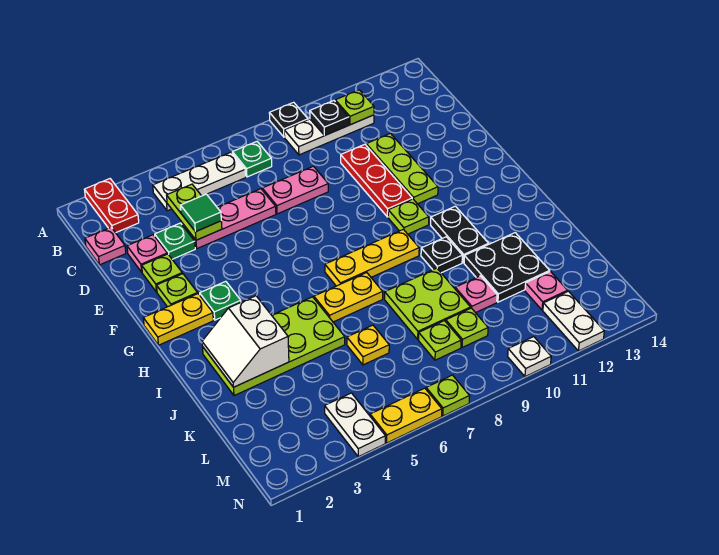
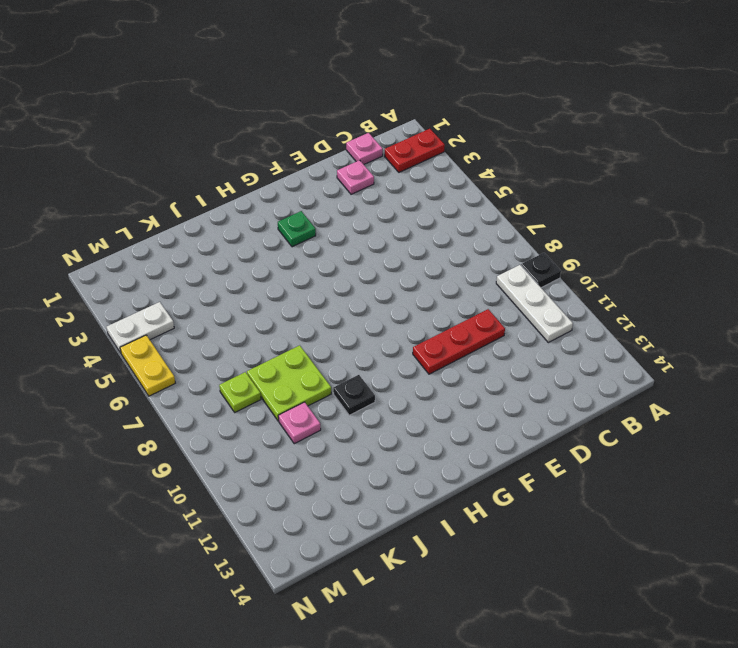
none -> white plate B4:B6 level 1
none -> green plate B7 level 1
none -> green plate D3 level 1
none -> pink plate D4:D6 level 1

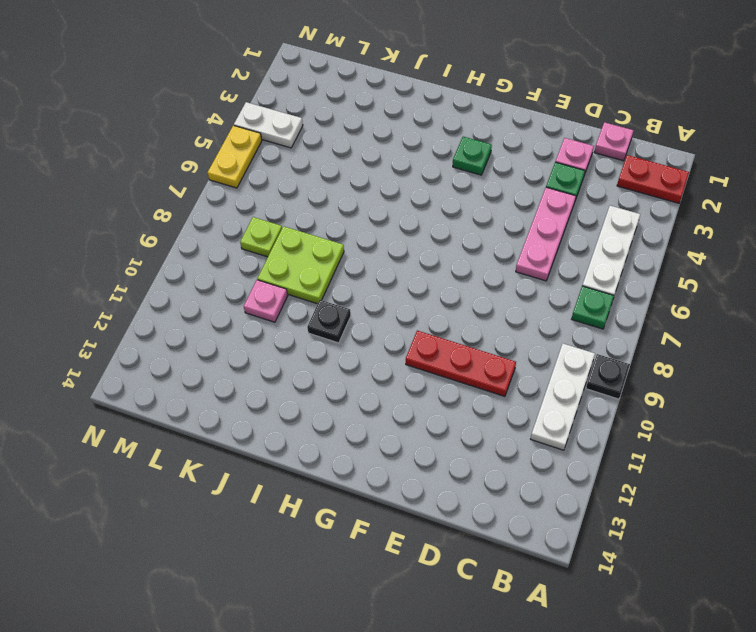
none -> pink plate D7:D8 level 1
none -> lime plate D11:F11 level 1
none -> lime plate E2 level 1
none -> lime plate F2 level 1

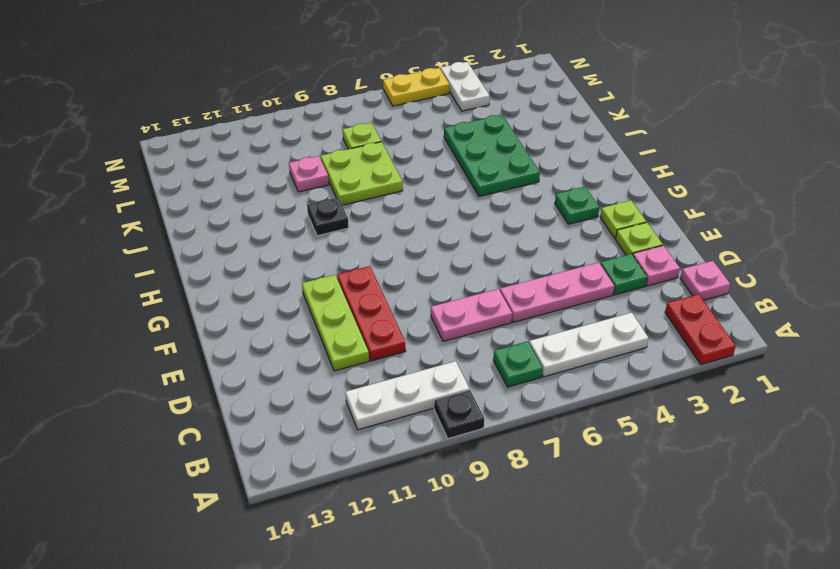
green plate I4:K5 level 1 -> lime plate I2:J5 level 1
none -> yellow plate G1:G2 level 1
none -> lime plate G10 level 1
none -> yellow plate H7:H9 level 1
none -> black plate H11:I11 level 1

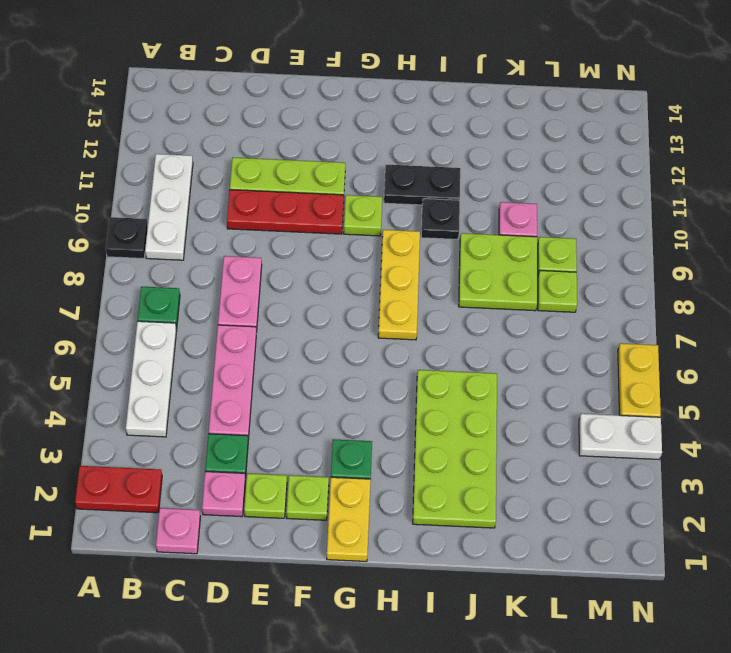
none -> yellow plate I6:I7 level 1
none -> black plate J11:K12 level 1
none -> yellow plate K6 level 1
none -> pink plate L12 level 1

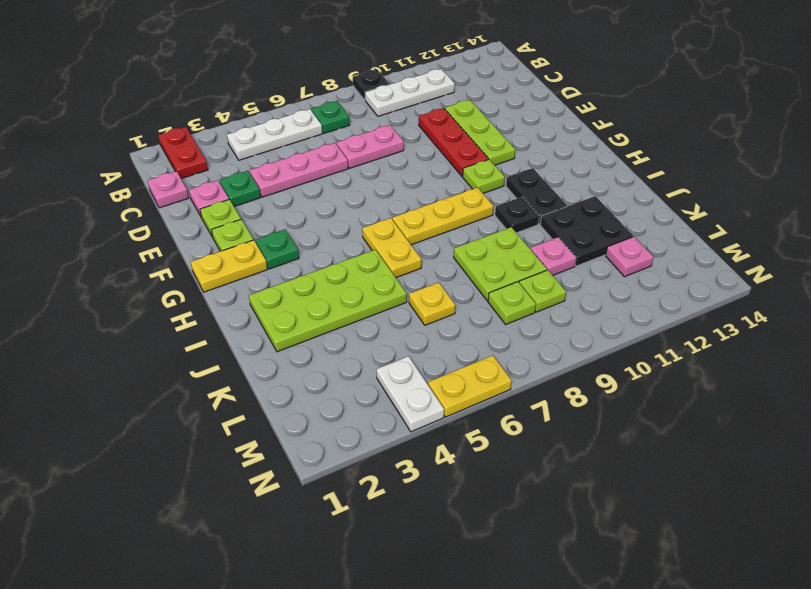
yellow plate H6:I6 level 1 -> yellow plate I6:I7 level 1
none -> white plate M12:N12 level 1
none -> lime plate N7 level 1
none -> white plate N10 level 1
none -> black plate B10 level 2

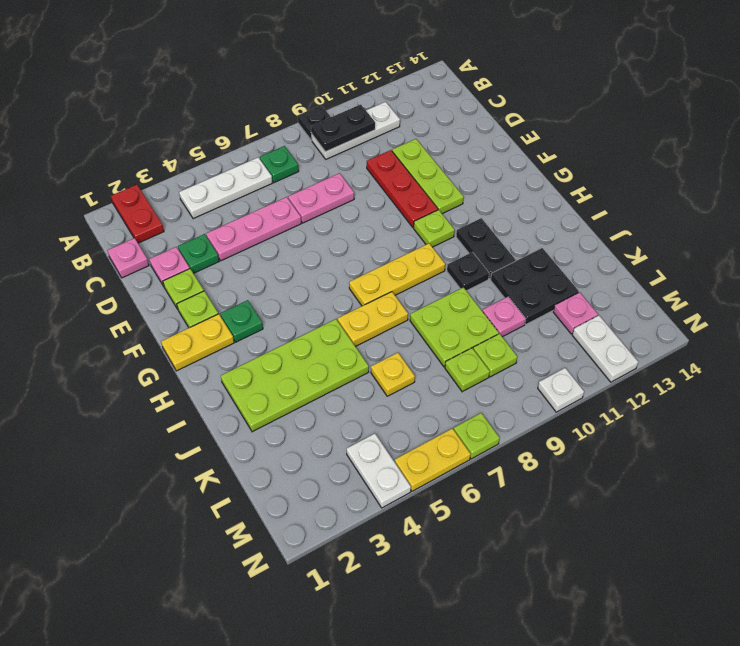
black plate B9:B10 level 2 -> black plate B10 level 2
none -> lime plate B11 level 2
none -> lime plate C4:D4 level 2
none -> white slope I2:J3 level 2 top 3
none -> green tile D4 level 3

